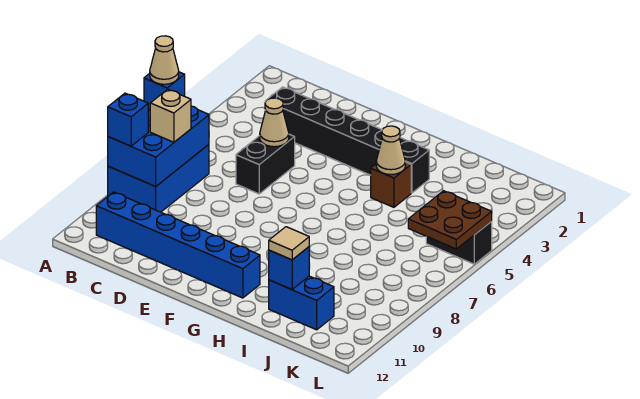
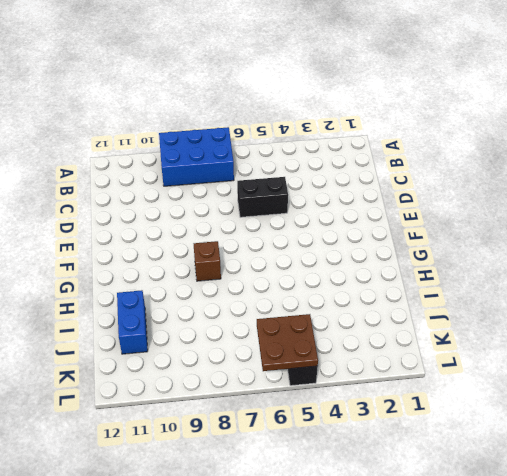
brown brick G8 level 1 -> brown brick H4 level 1
none -> blue brick B11:G11 level 1
none -> black brick C3:H3 level 1
none -> blue brick A7:B9 level 2

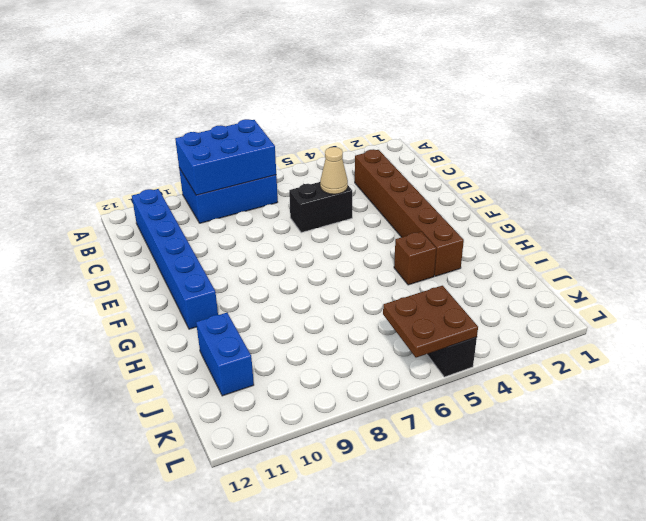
brown brick C3:H3 level 1 -> black brick C3:H3 level 1
none -> tan cone H4 level 2
none -> blue brick I11 level 2
none -> blue brick A7 level 3

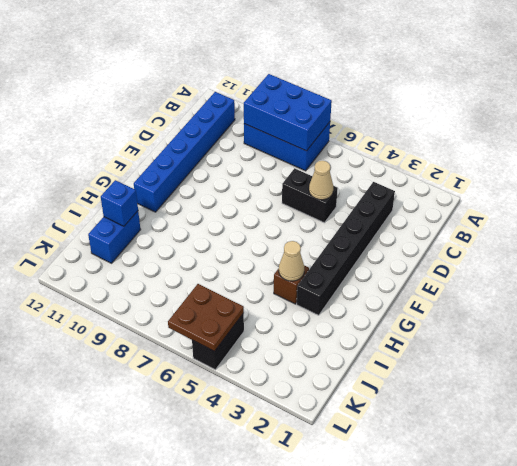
none -> blue brick A7 level 3
none -> blue brick A9 level 3
none -> tan brick B8 level 3

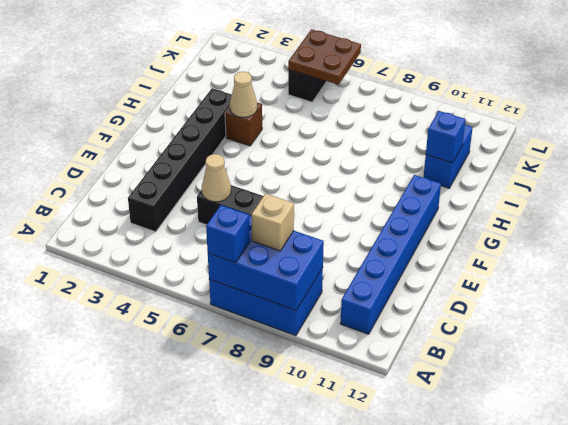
none -> blue brick A9 level 3
none -> tan tile I11 level 3
none -> tan cone A7 level 4

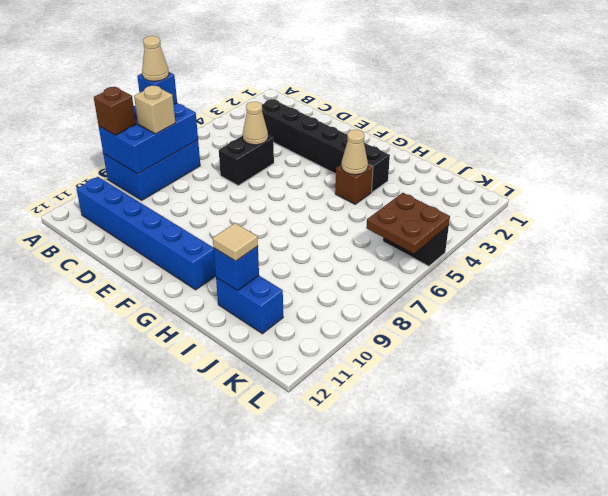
brown brick A9 level 3 -> blue brick A9 level 3

